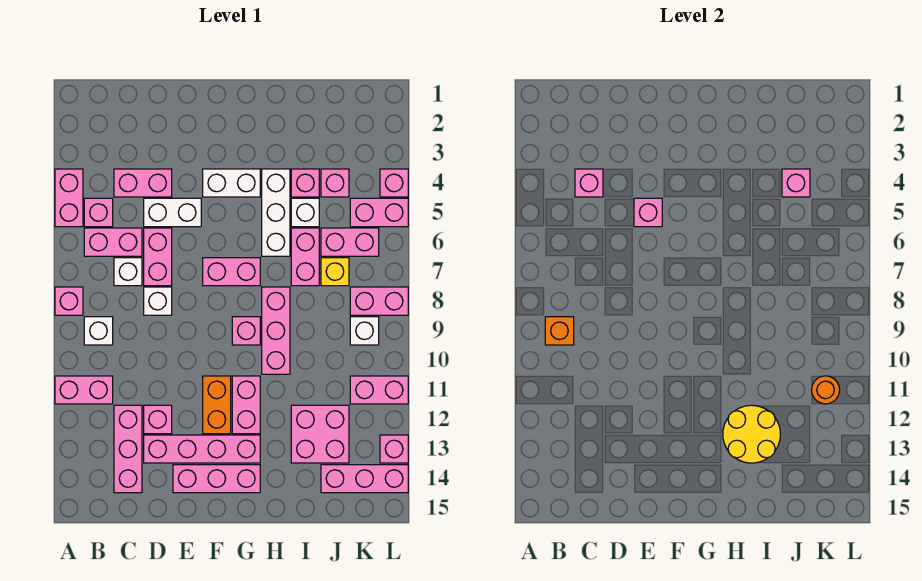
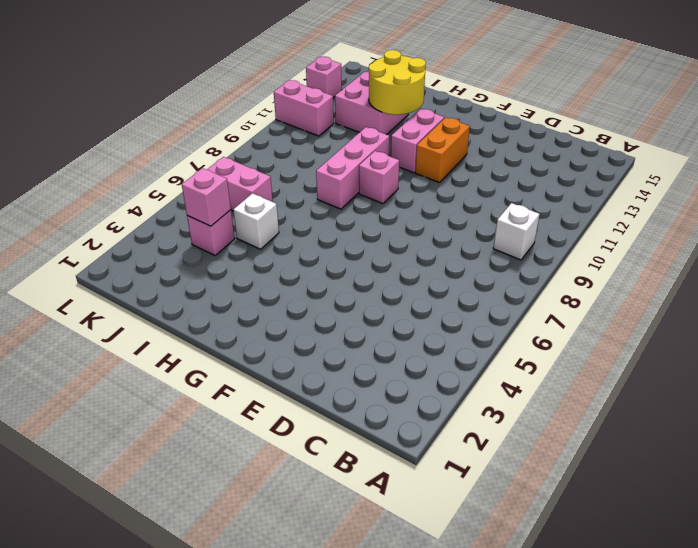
none -> pink brick A4:A5 level 1
none -> pink brick A8 level 1
none -> pink brick A11:B11 level 1
none -> pink brick B5 level 1

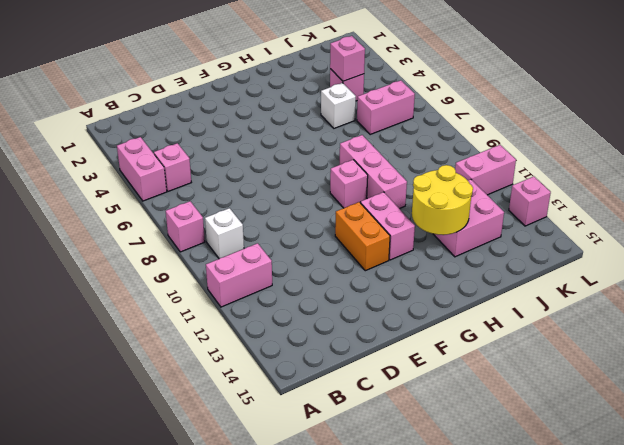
none -> pink brick B6:C6 level 1
none -> pink brick C4:D4 level 1
none -> white brick C7 level 1
none -> pink brick C12:C14 level 1

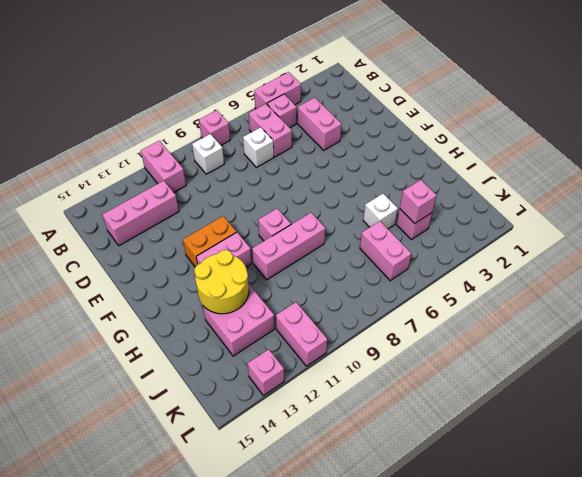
none -> white brick D5:E5 level 1
none -> pink brick D6:D7 level 1
none -> white brick D8 level 1
none -> pink brick D12 level 1

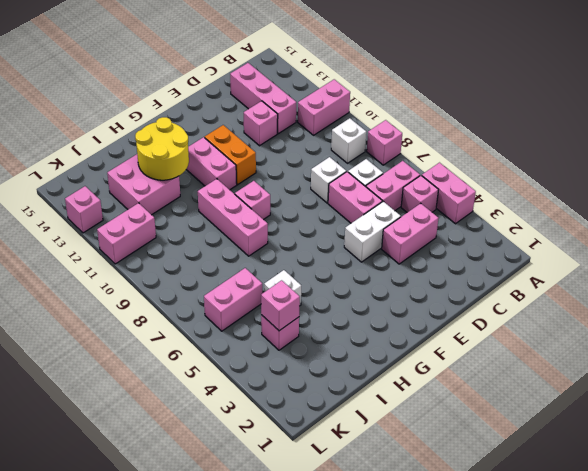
none -> pink brick D13:G13 level 1
none -> pink brick E14:G14 level 1
none -> white brick F4:G4 level 1
none -> pink brick F7:G7 level 1

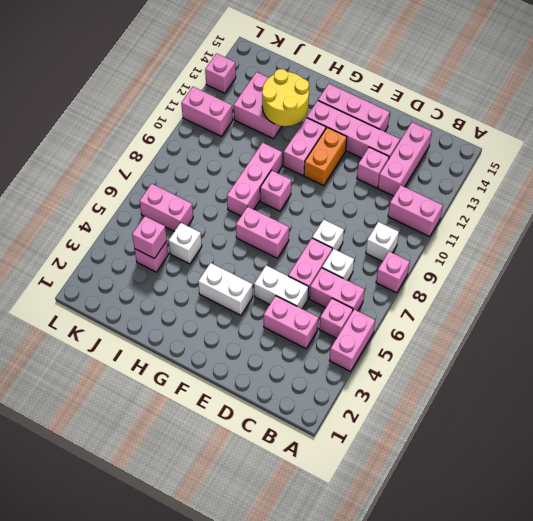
none -> white brick H4:H6 level 1
none -> pink brick I4 level 1
none -> pink brick I6:I7 level 1
none -> yellow brick J7 level 1

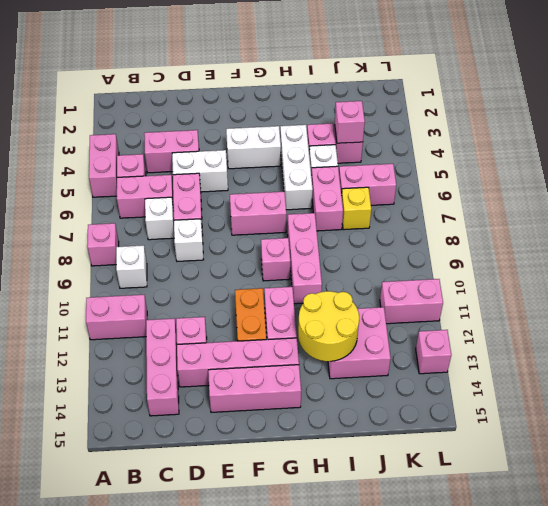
none -> pink brick J14:L14 level 1
none -> pink brick K5:L5 level 1
none -> pink brick K8:L8 level 1
none -> white brick K9 level 1

